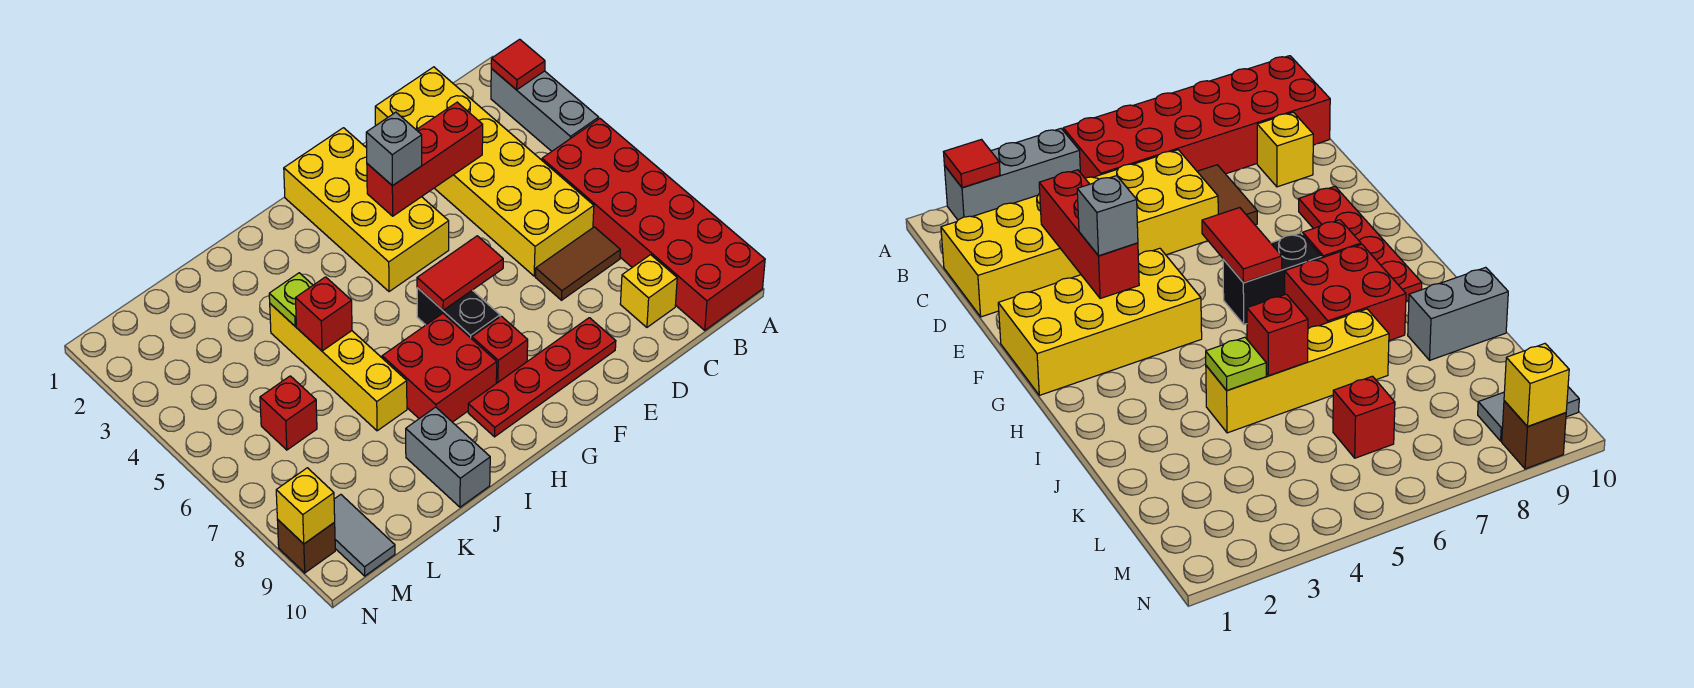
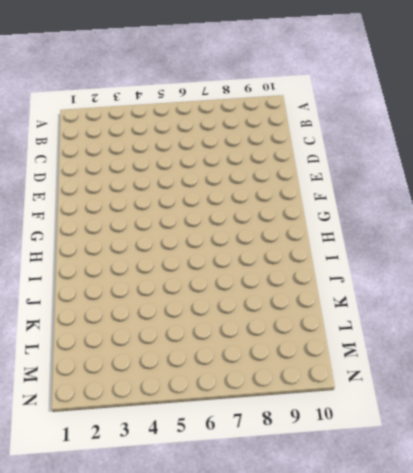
none -> grey brick A2:A4 level 1
none -> red brick A5:B10 level 1
none -> yellow brick C1:D6 level 1

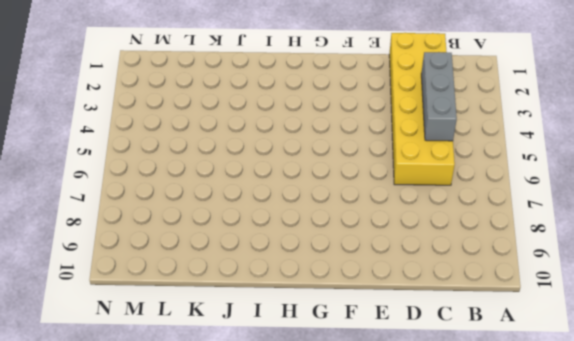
grey brick C3:C5 level 2 -> grey brick A2:A4 level 1
none -> red brick A5:B10 level 1
none -> brown tile C7:D7 level 1
none -> yellow brick C9 level 1

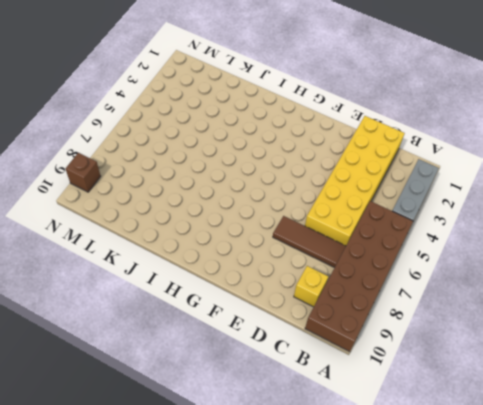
brown brick A5:B10 level 1 -> red brick A5:B10 level 1
brown tile C7:E7 level 1 -> brown tile C7:D7 level 1
none -> red plate E9:H9 level 1
none -> yellow brick F1:G4 level 1
none -> black brick G6:G7 level 1

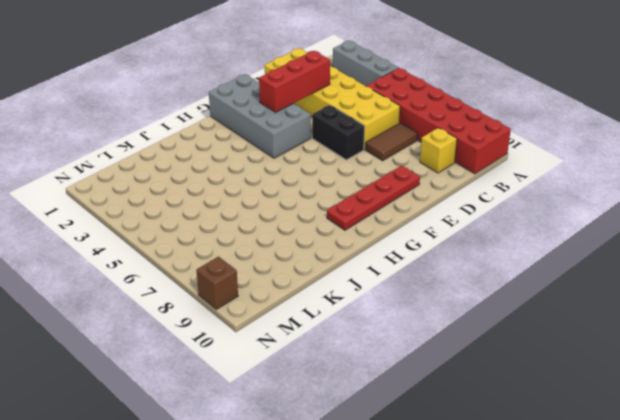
black brick E5:E6 level 1 -> black brick G6:G7 level 1
grey brick F1:G4 level 1 -> yellow brick F1:G4 level 1
none -> red brick G8 level 1
none -> red brick H7:I8 level 1
none -> yellow brick J4:J7 level 1

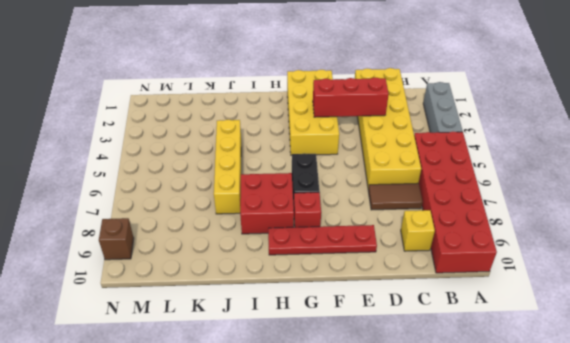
none -> grey brick J9:J10 level 1
none -> red brick L6 level 1
none -> grey tile M9:M10 level 1

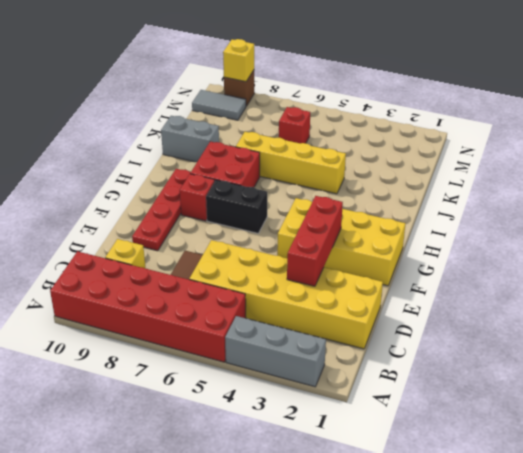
none -> red tile A2 level 2
none -> red tile F6:G6 level 2
none -> lime plate J4 level 2

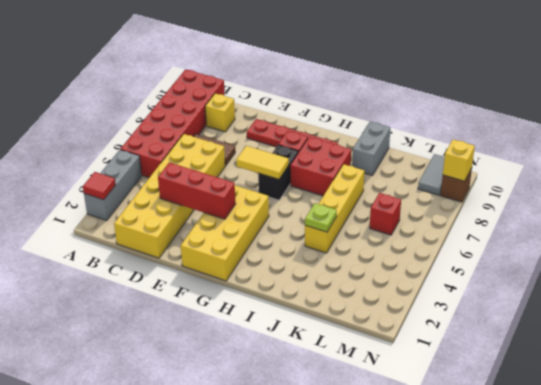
yellow tile F6:G6 level 2 -> red tile F6:G6 level 2
none -> red brick J5 level 2
none -> grey brick F3 level 3

